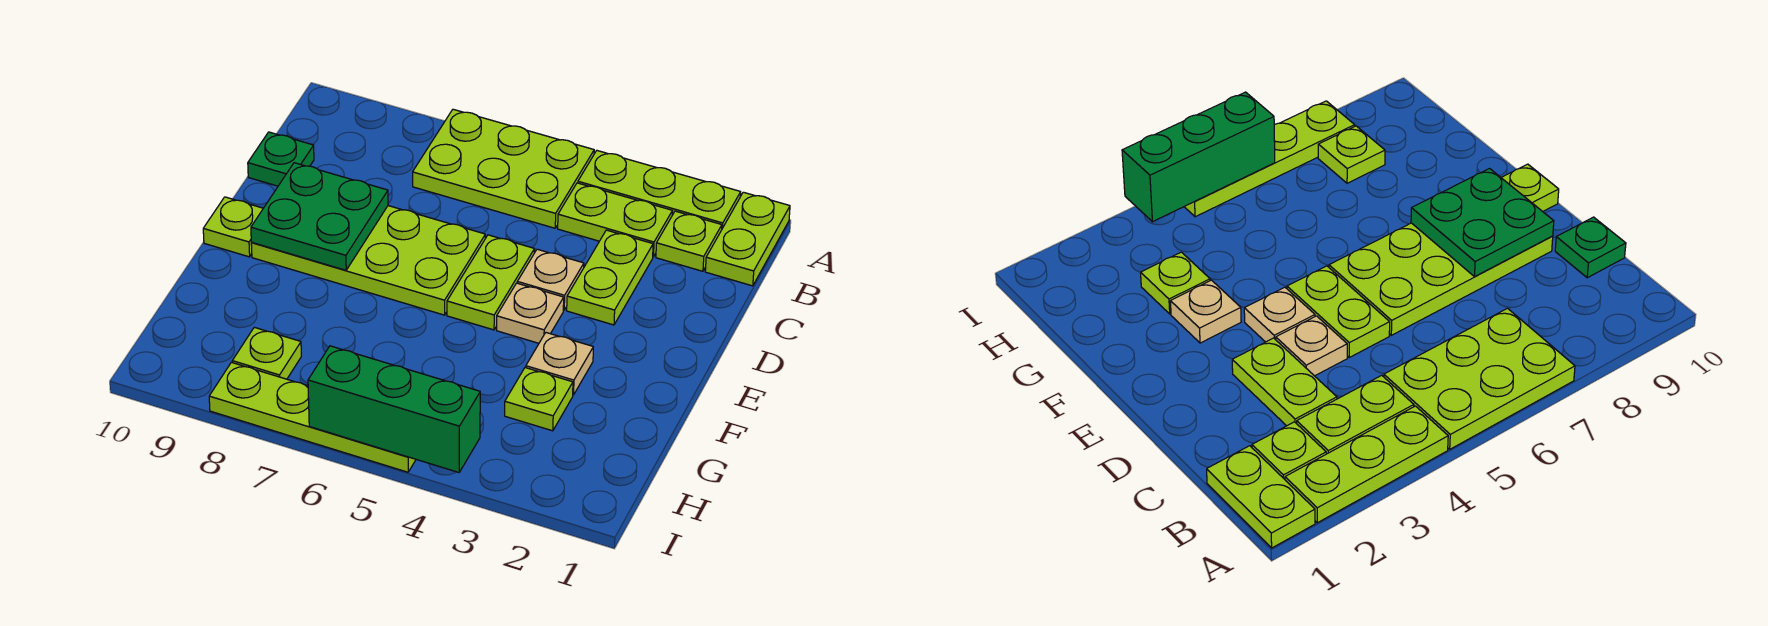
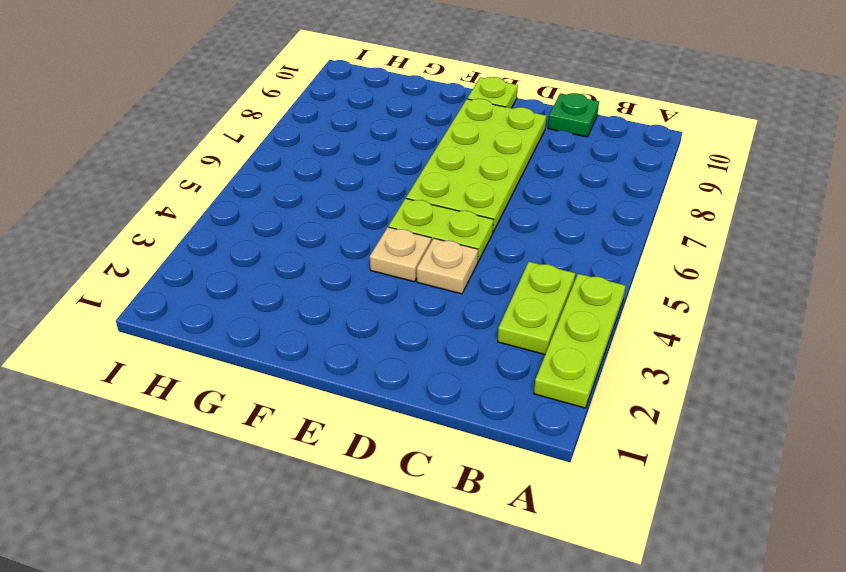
none -> lime plate A1:B1 level 1
none -> lime plate A5:B7 level 1
none -> lime plate B2 level 1

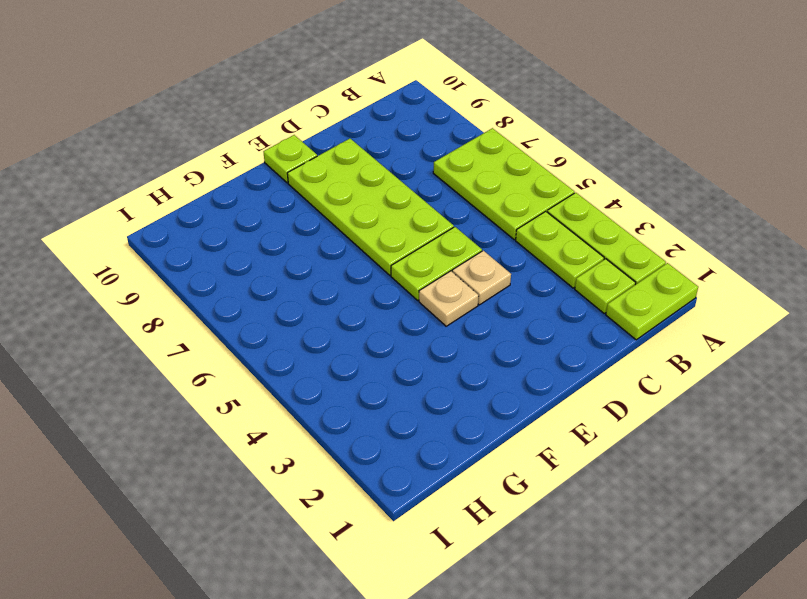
none -> lime plate C3:D3 level 1
none -> green plate C10 level 1
none -> tan plate F3 level 1

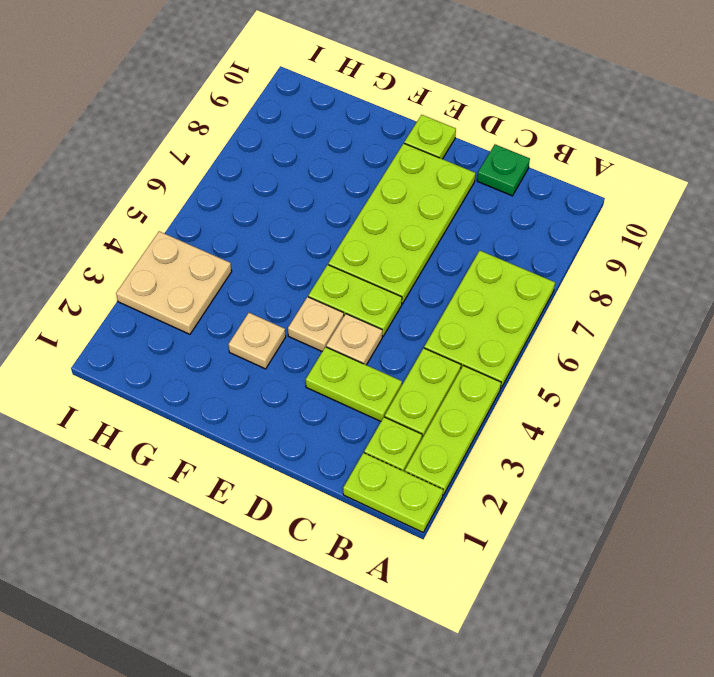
tan plate H3:I4 level 1 -> none
none -> lime plate G3 level 1
none -> lime plate H8 level 1
none -> lime plate I5:I8 level 1

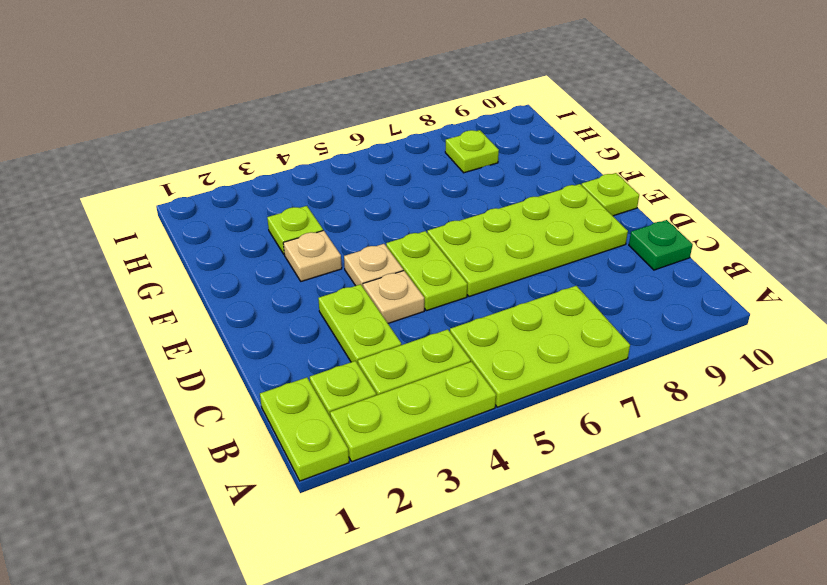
none -> lime plate I5:I8 level 1
none -> green plate D8:E9 level 2
none -> green brick I4:I6 level 2

